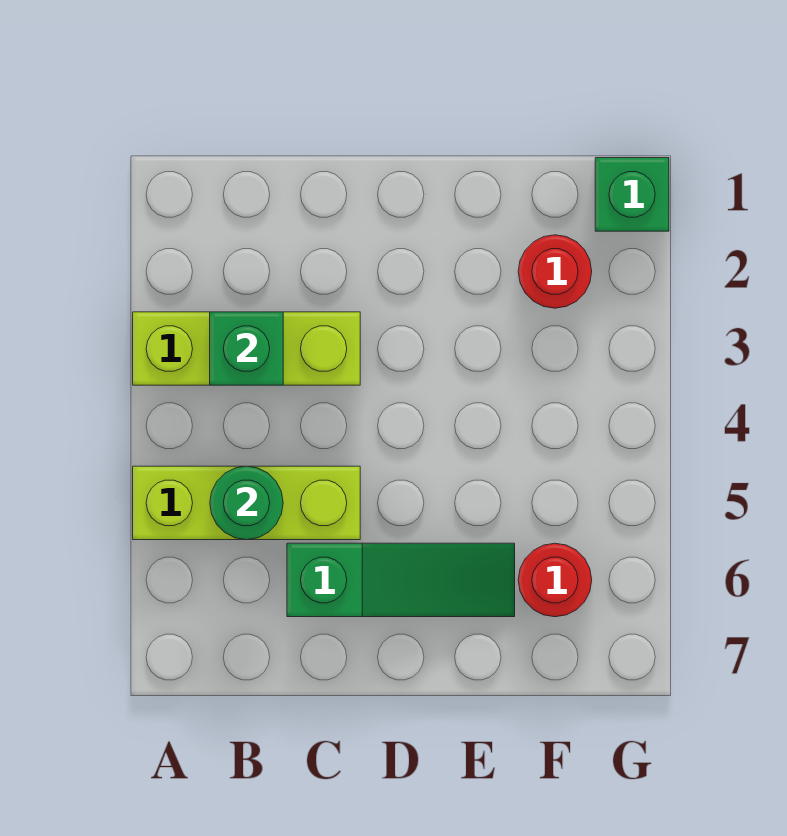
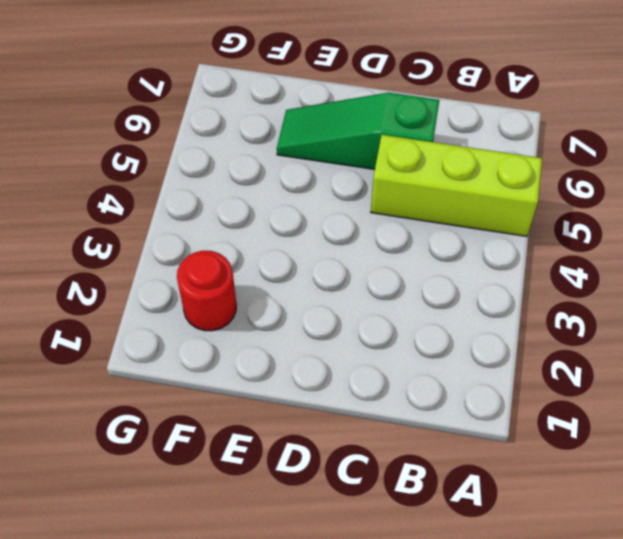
none -> lime brick A3:C3 level 1
none -> red round brick F6 level 1

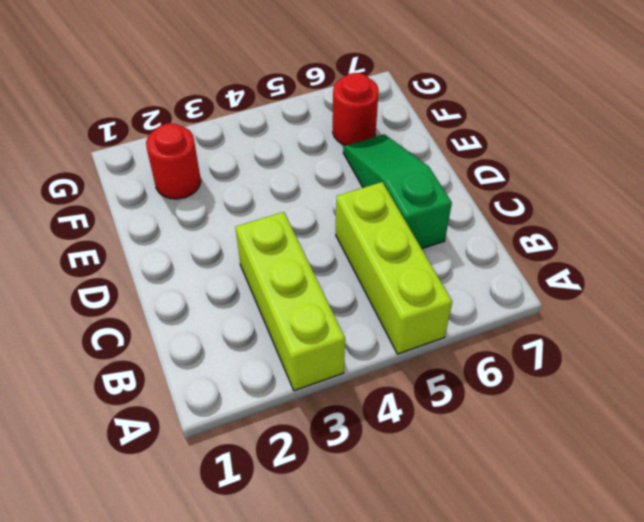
none -> green brick G1 level 1
none -> green brick B3 level 2

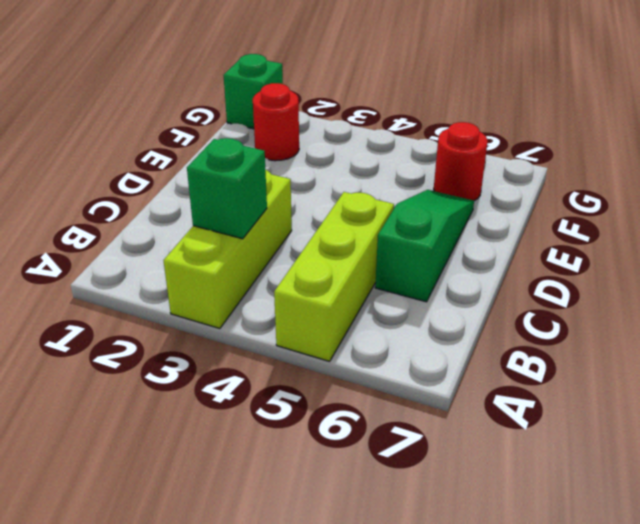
none -> green round brick B5 level 2

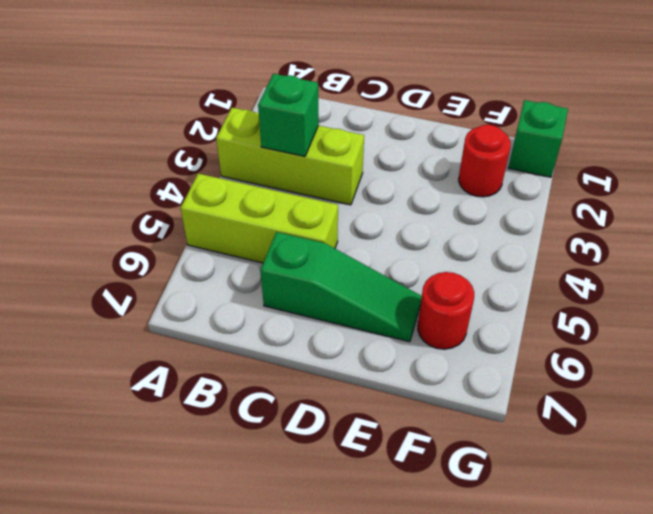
none -> green round brick B5 level 2

